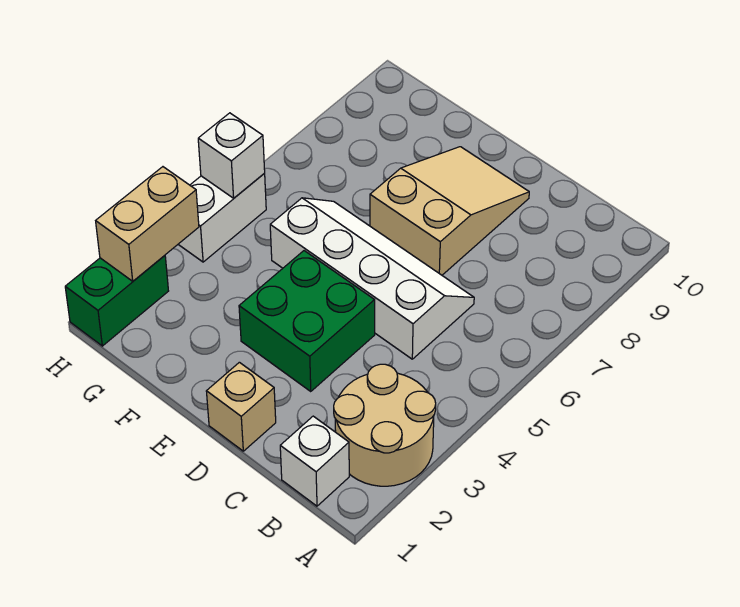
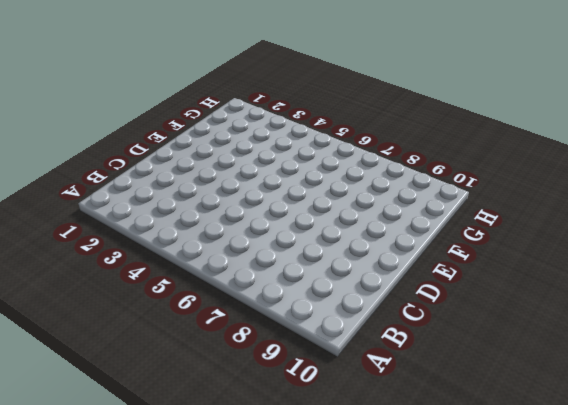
none -> tan round brick A2:B3 level 1
none -> white brick B1 level 1

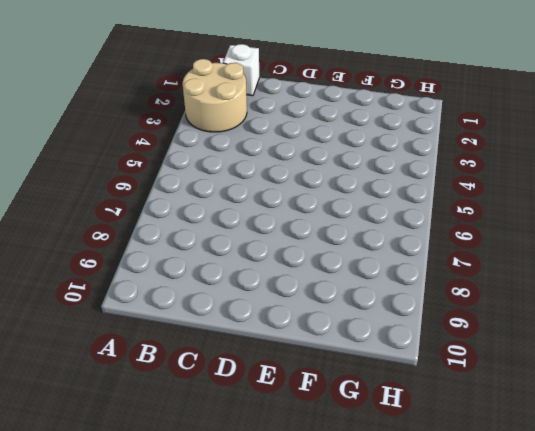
none -> white slope C5:F6 level 1 top 5
none -> tan brick D1 level 1

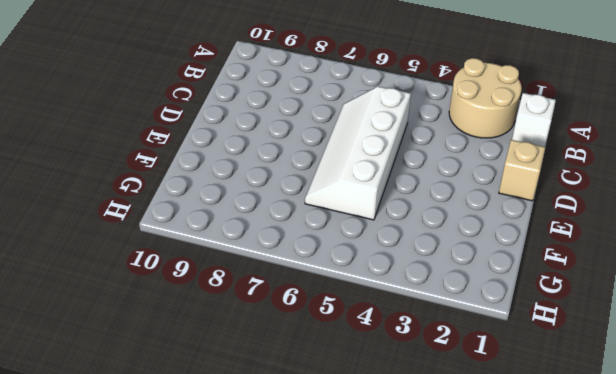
none -> green brick D3:E4 level 1
none -> tan slope D7:E9 level 1 top 7

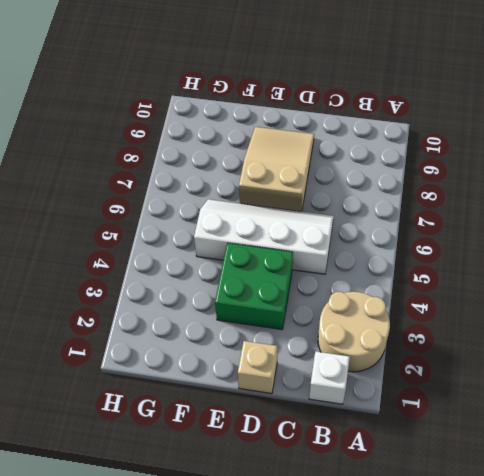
none -> green brick H1:H2 level 1
none -> white brick H4:H5 level 1

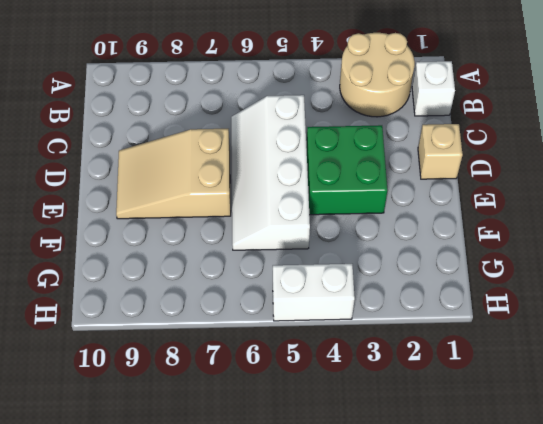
none -> green brick H1:H2 level 1
none -> tan brick H2:H3 level 2

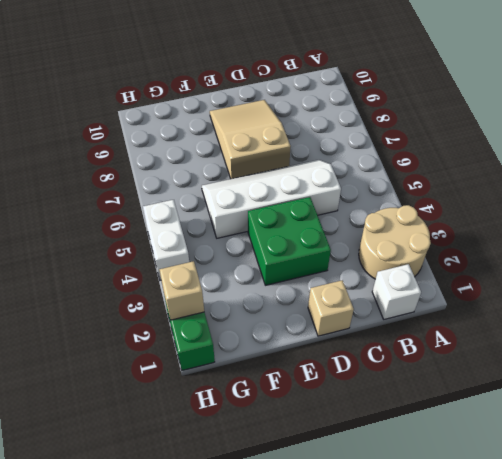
tan brick H2 level 2 -> tan brick H2:H3 level 2
none -> white brick H5 level 2

